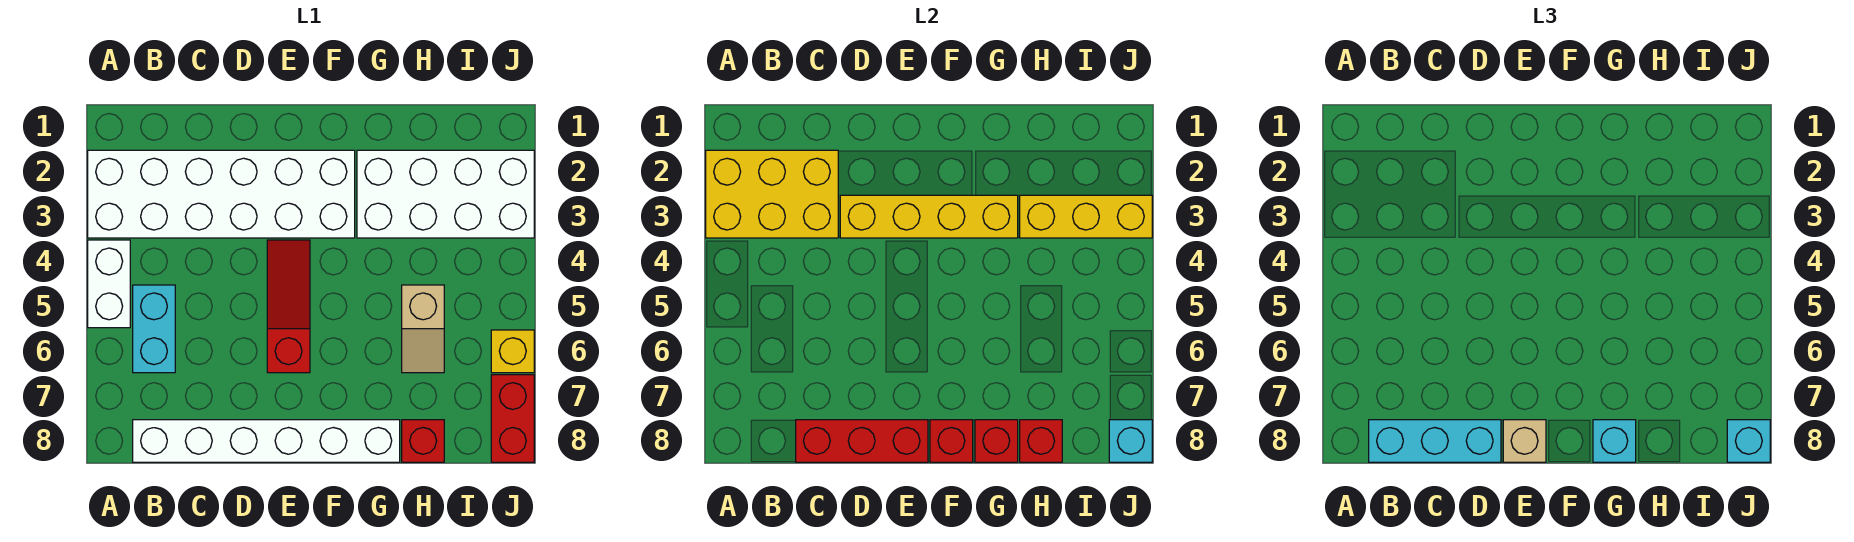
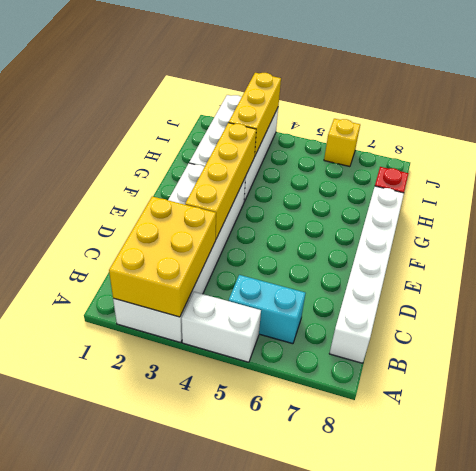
none -> red slope E4:E6 level 1 top 6
none -> tan slope H5:H6 level 1 top 5
none -> red brick J7:J8 level 1

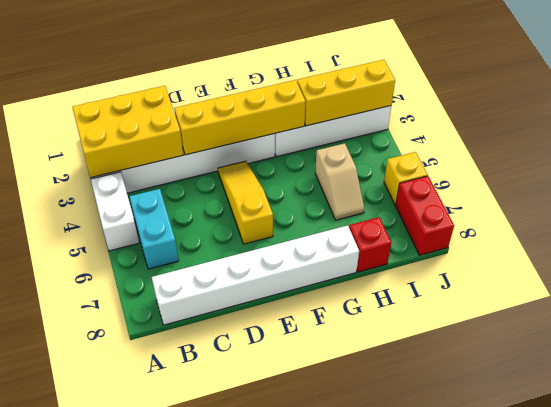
yellow slope E4:E6 level 1 top 6 -> red slope E4:E6 level 1 top 6
none -> red brick C8:E8 level 2
none -> red brick F8 level 2
none -> red brick G8 level 2

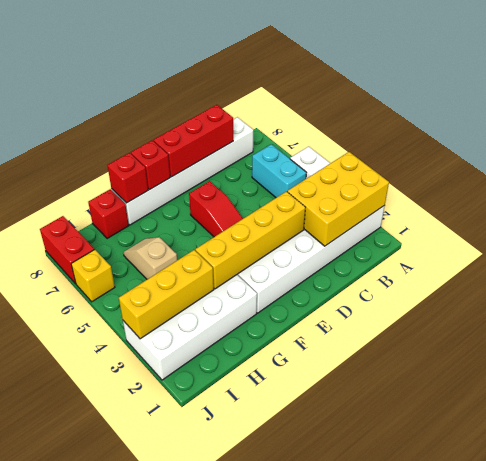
none -> red brick H8 level 2
none -> cyan brick J8 level 2
none -> cyan brick B8:D8 level 3

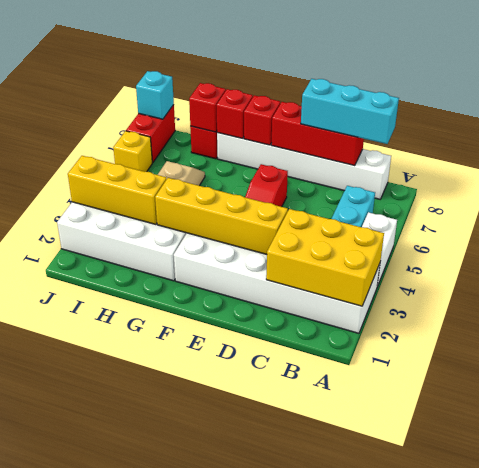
none -> tan brick E8 level 3
none -> cyan brick G8 level 3
none -> cyan brick J8 level 3

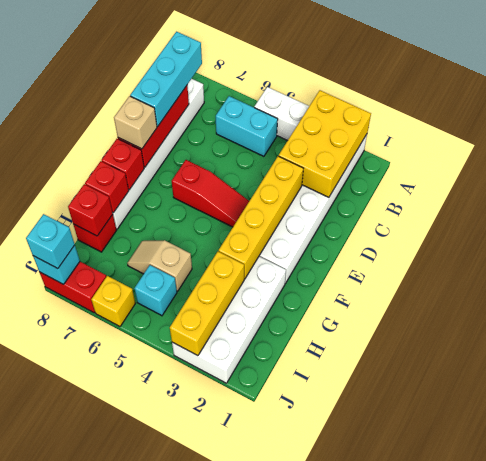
cyan brick I5 level 1 -> cyan brick G8 level 3

